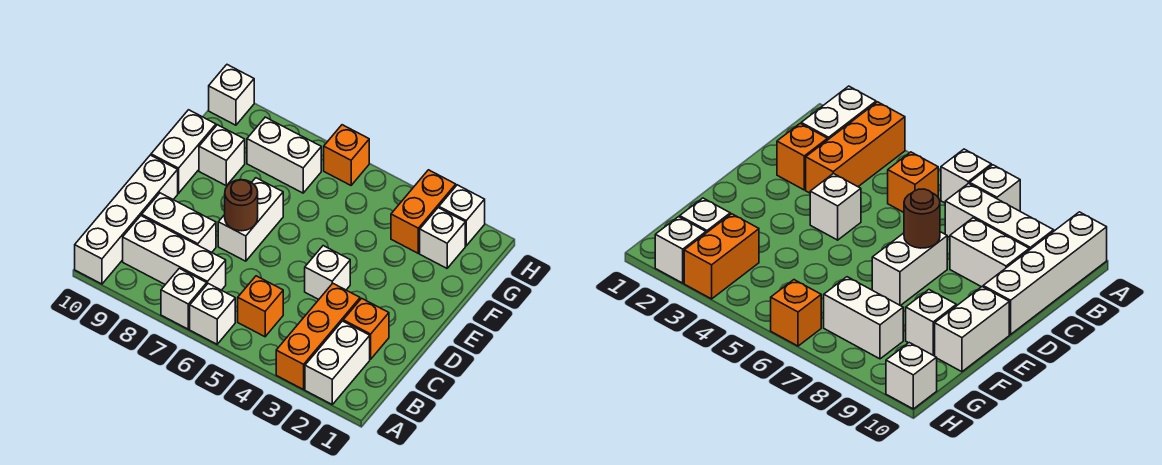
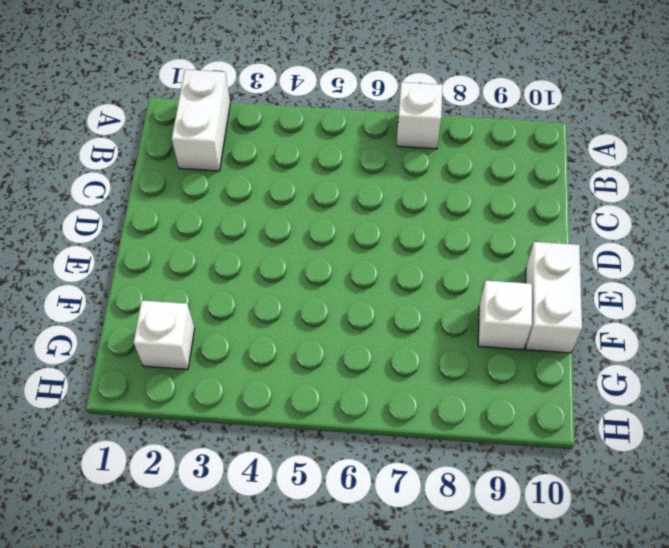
none -> orange brick A3:C3 level 1
none -> white brick A6 level 1
none -> white brick A10:D10 level 1

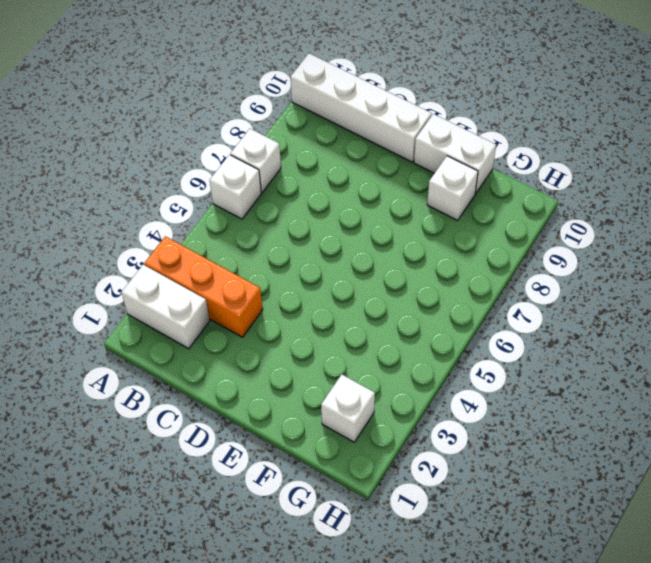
none -> orange brick B5 level 1
none -> white brick B7:B9 level 1
none -> orange brick C2 level 1

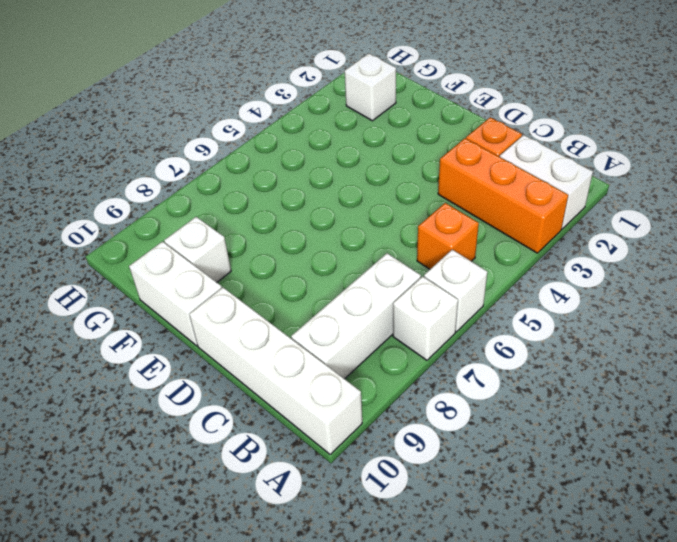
none -> white brick C8:C9 level 1
none -> white brick D4 level 1
none -> white brick D7:E7 level 1

